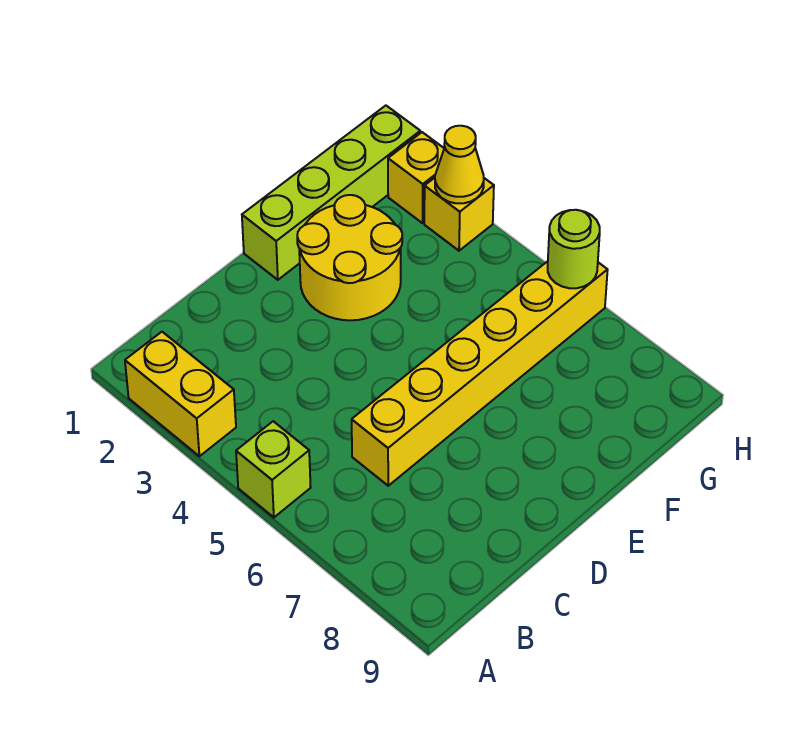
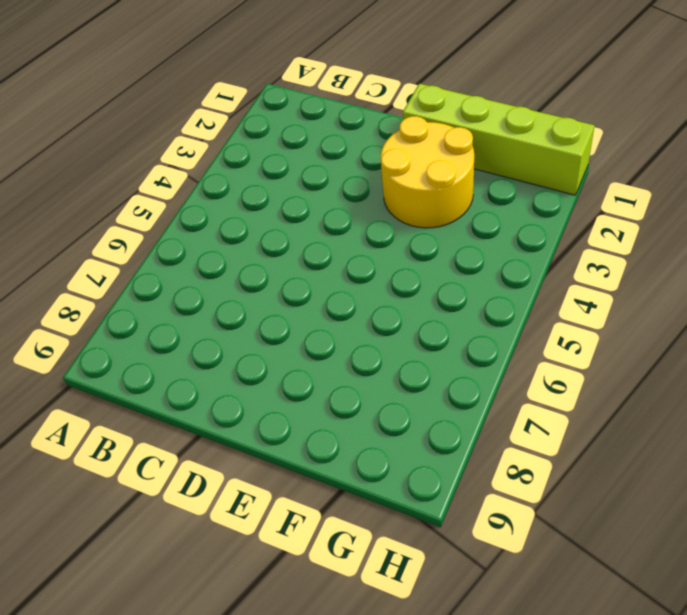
none -> yellow brick A2:A3 level 1
none -> lime brick A5 level 1

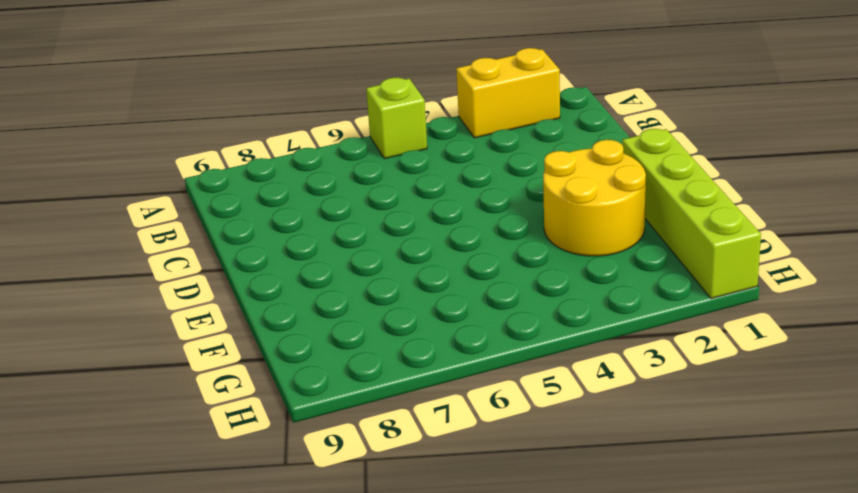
none -> yellow brick C6:H6 level 1
none -> yellow brick H2 level 1

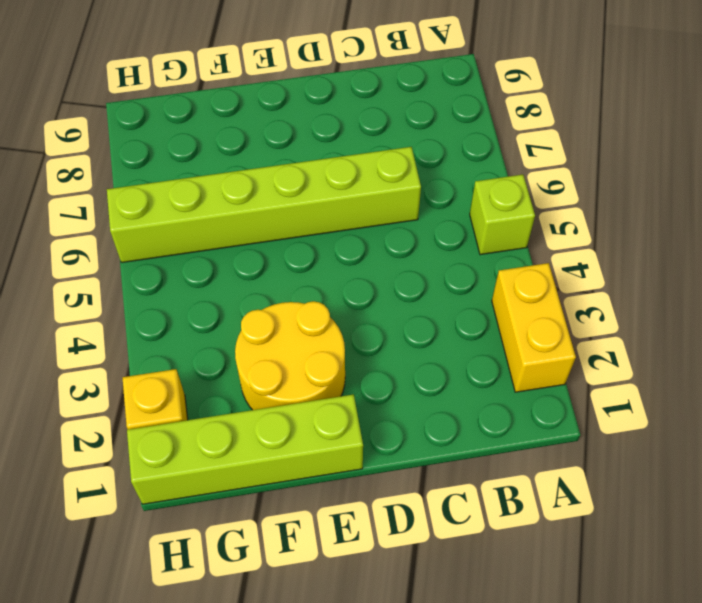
lime brick C6:H6 level 1 -> yellow brick C6:H6 level 1
none -> yellow brick H3 level 1
none -> yellow cone H3 level 2

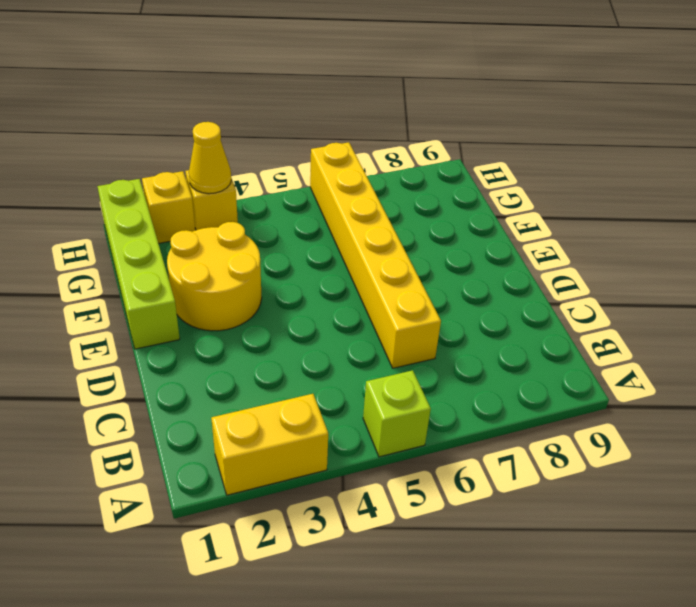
none -> lime round brick H6 level 2

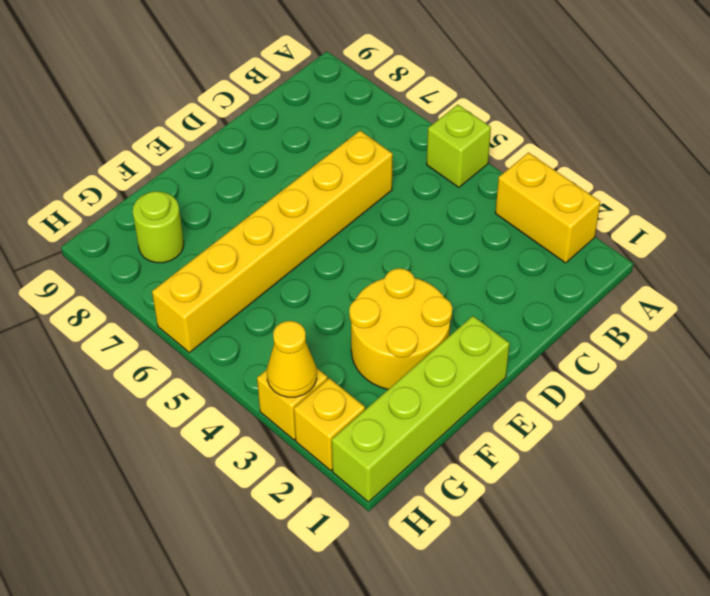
lime round brick G8 level 1 -> lime round brick H6 level 2

